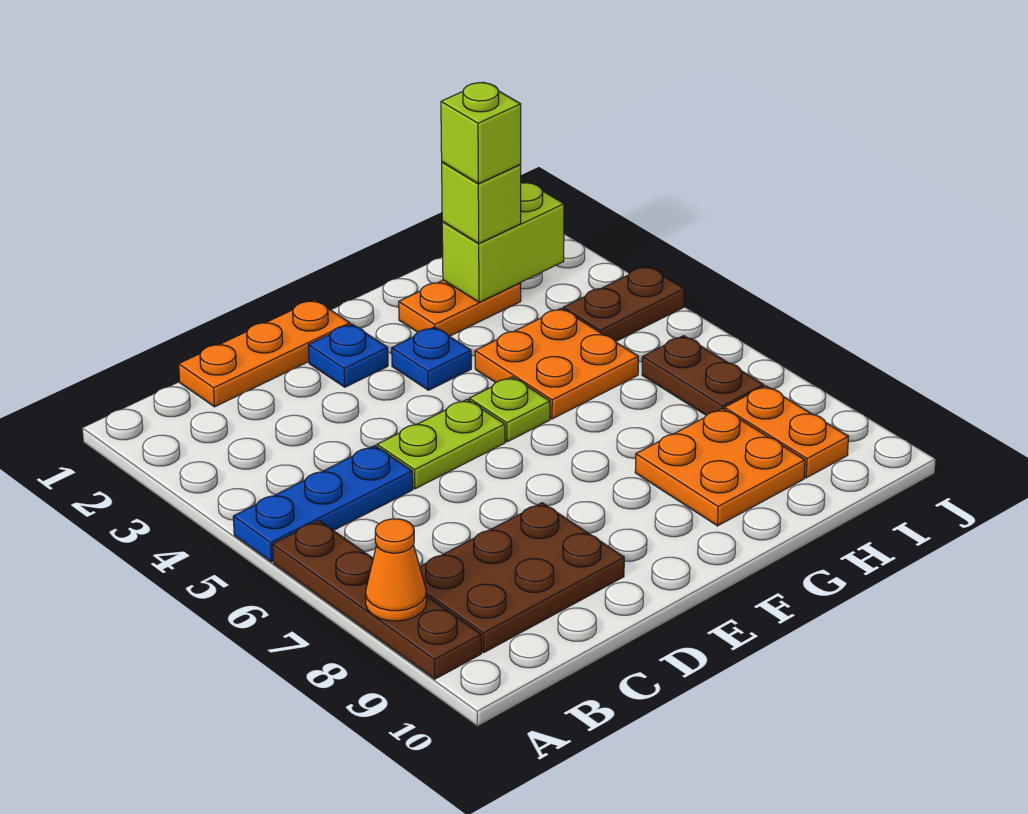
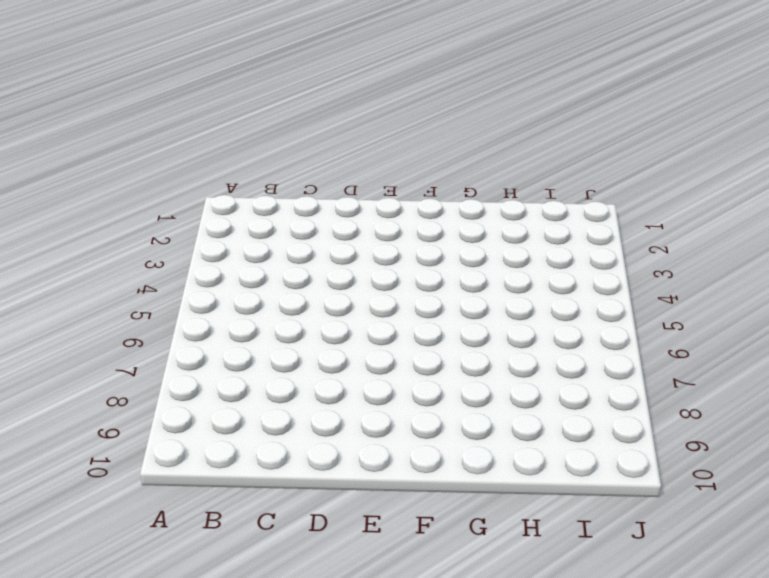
none -> blue plate A5:C5 level 1
none -> brown plate A6:A9 level 1
none -> brown plate B8:D9 level 1

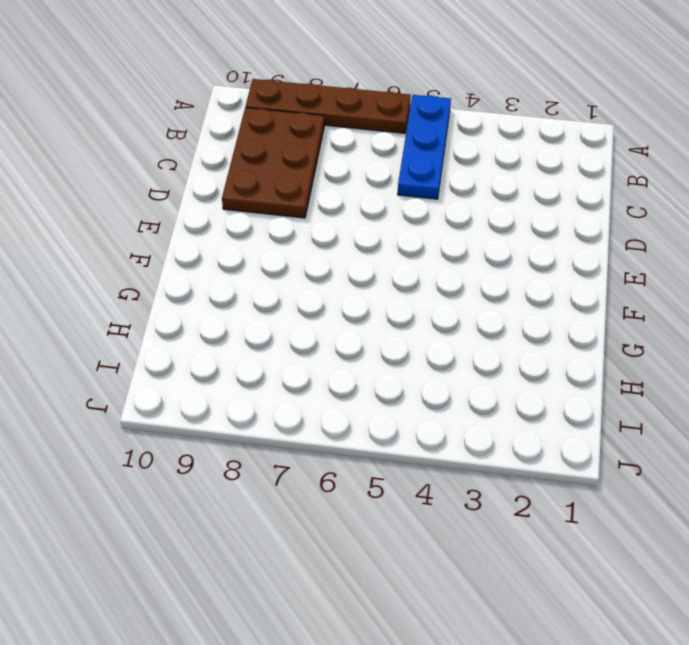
none -> orange plate C1:E1 level 1
none -> lime plate D5:E5 level 1
none -> blue plate E2 level 1

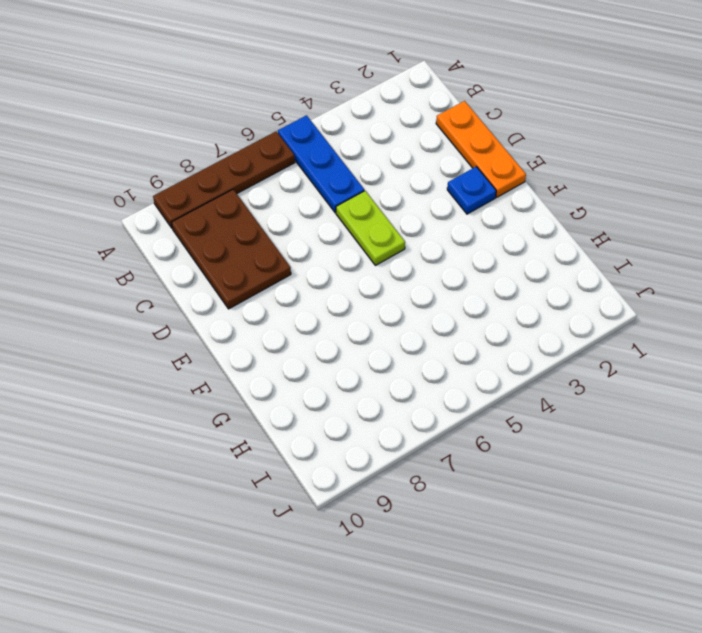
none -> blue plate F3 level 1
none -> lime plate F5 level 1
none -> orange plate G2:H2 level 1

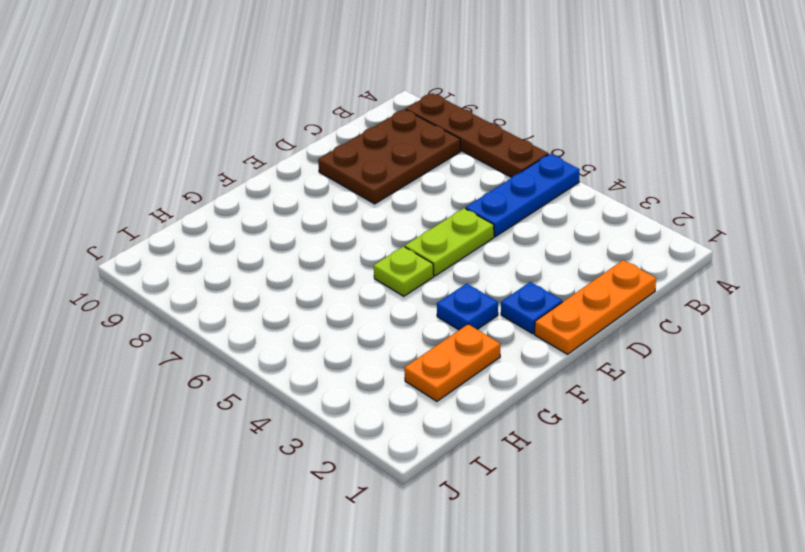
none -> orange plate G4:H5 level 1
none -> orange plate G8:H9 level 1
none -> brown plate I4:J4 level 1

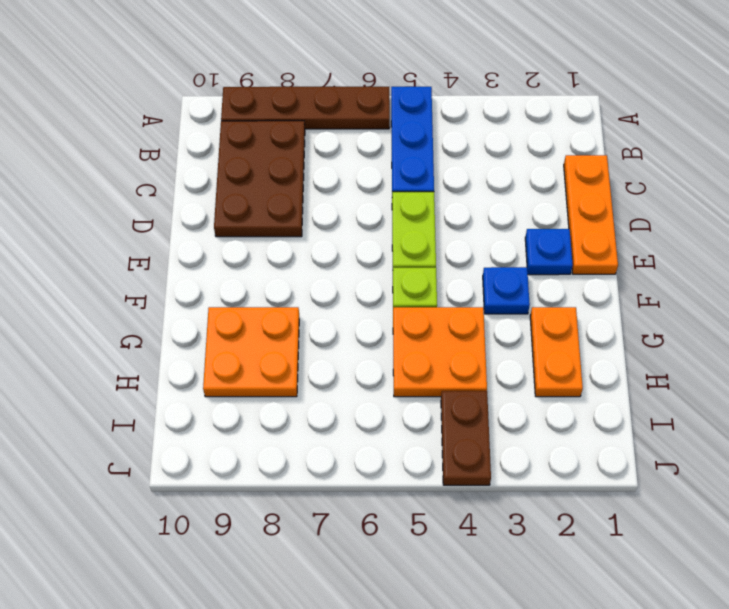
none -> brown plate I6:I7 level 1
none -> orange plate I8:I9 level 1
none -> orange cone A8 level 2

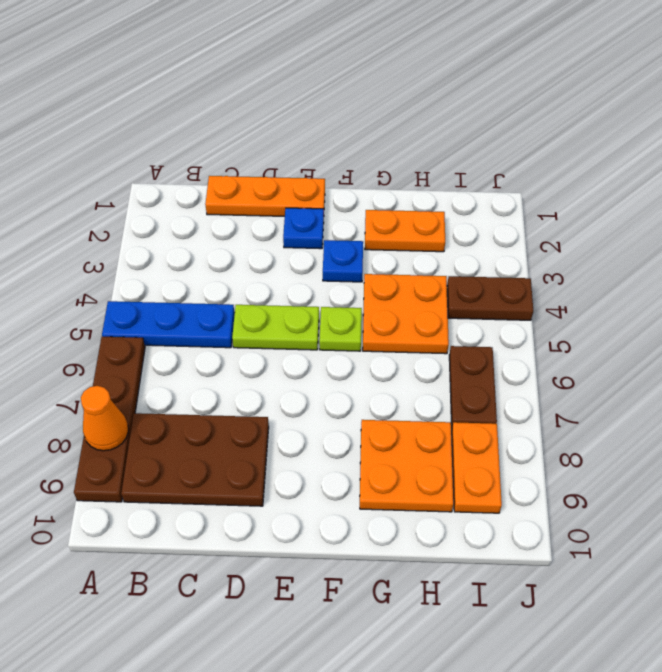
none -> lime brick H2:I2 level 2
none -> lime brick H2 level 3
none -> lime brick H2 level 4

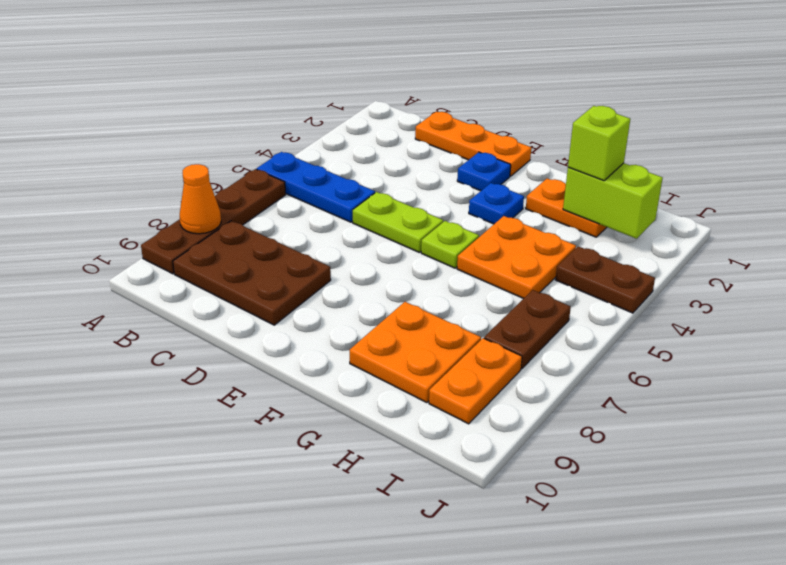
none -> lime brick H2 level 4

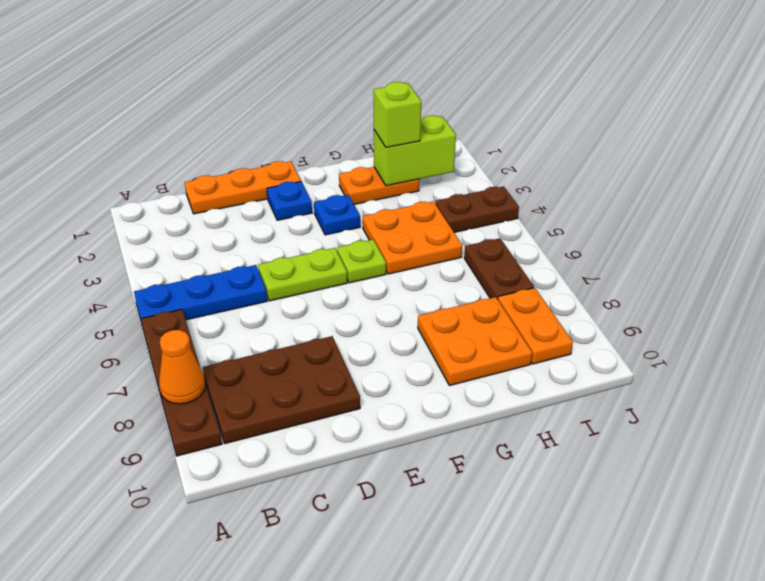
none -> lime brick H2 level 4

